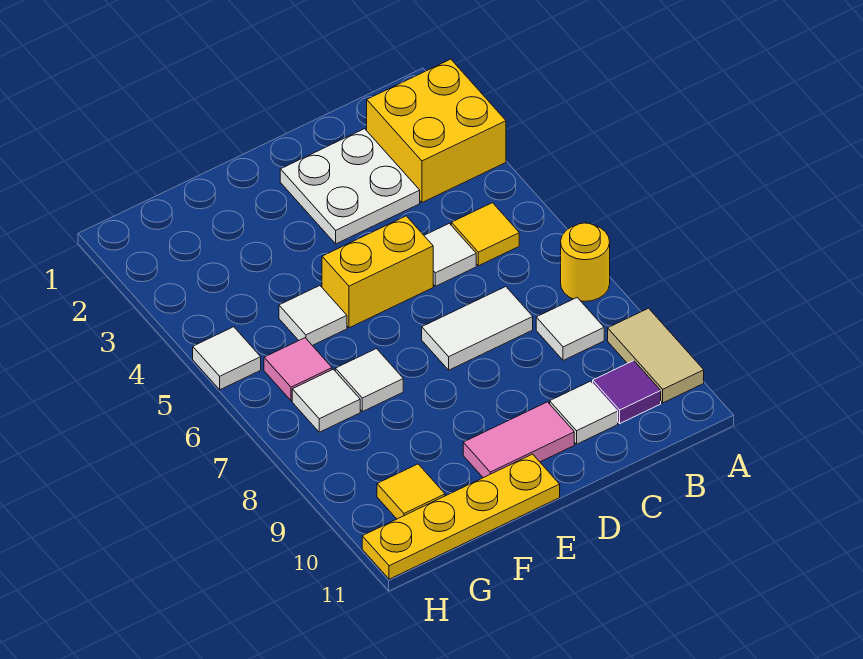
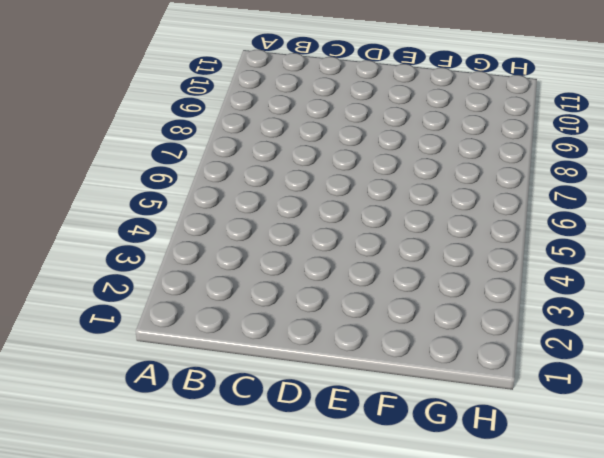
none -> yellow brick A2:B3 level 1
none -> yellow round brick A7 level 1
none -> tan tile A9:A10 level 1

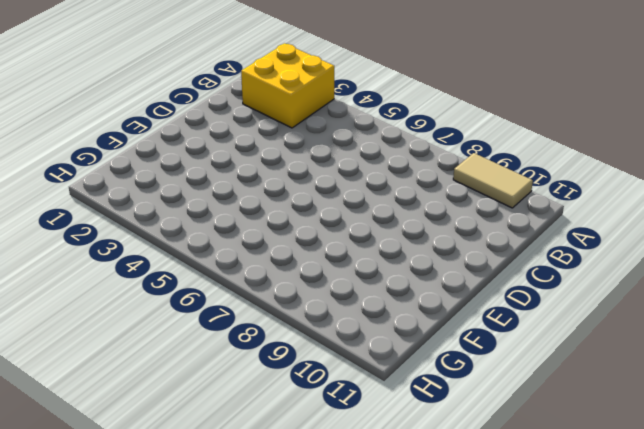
none -> yellow round brick A7 level 1
none -> yellow tile B5 level 1
none -> white tile B8 level 1

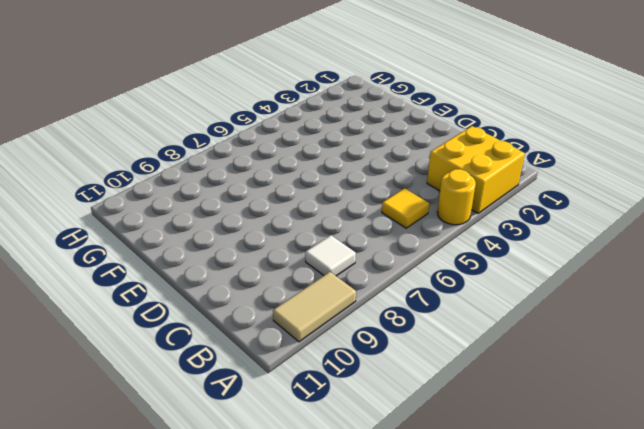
yellow round brick A4 level 1 -> yellow round brick A7 level 1
none -> purple tile B10 level 1
none -> white plate C2:D3 level 1
none -> white tile C5 level 1

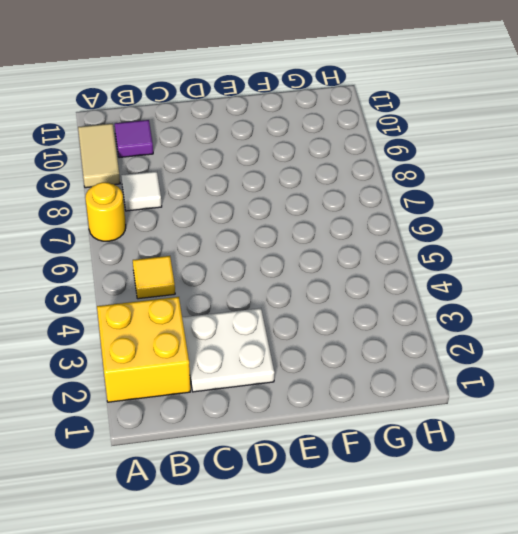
none -> white tile C5 level 1
none -> white tile C7:D7 level 1
none -> white tile C10 level 1

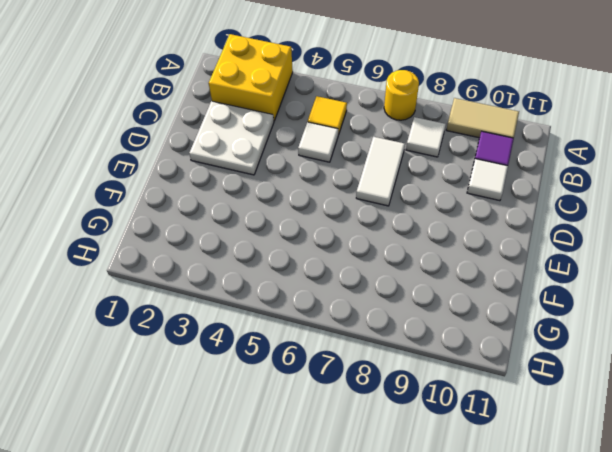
none -> yellow brick D5:E5 level 1
none -> pink tile D10:E10 level 1
none -> yellow plate E11:H11 level 1

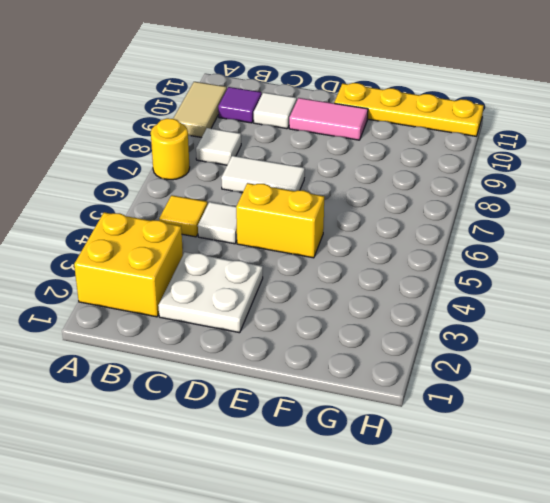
none -> white tile F5 level 1
none -> white tile F7 level 1
none -> pink tile G6 level 1

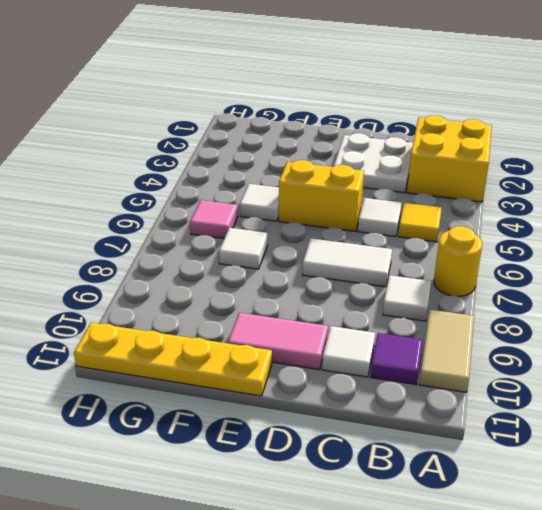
none -> white tile G7 level 1
none -> yellow tile G10 level 1
none -> white tile H5 level 1

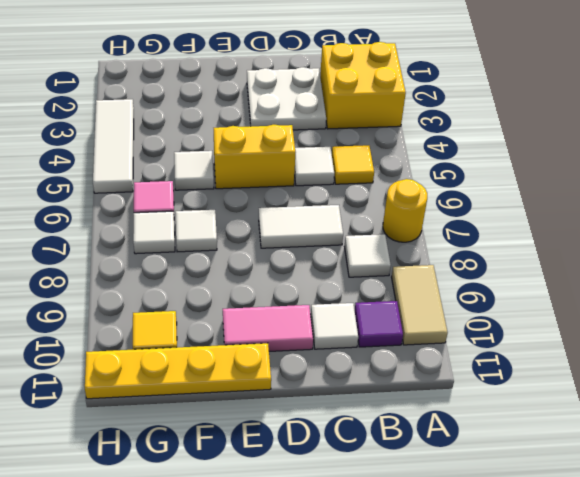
white tile H3:H5 level 1 -> white tile H5 level 1

